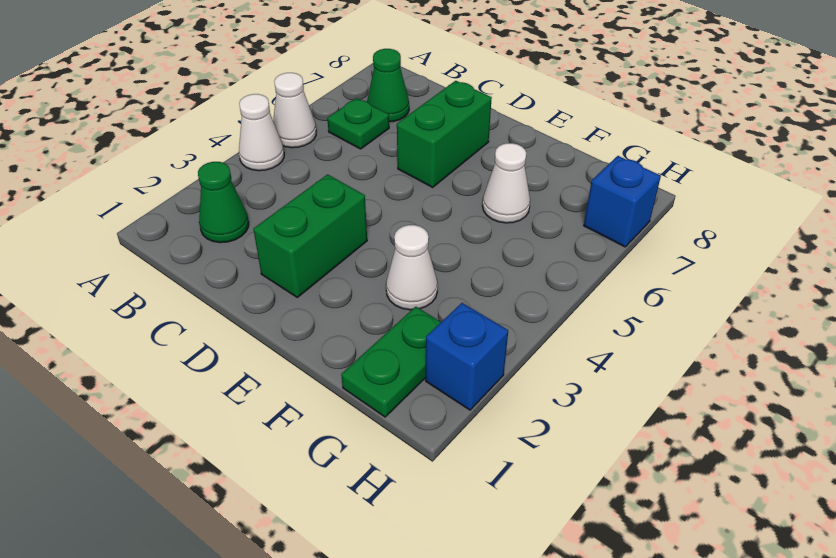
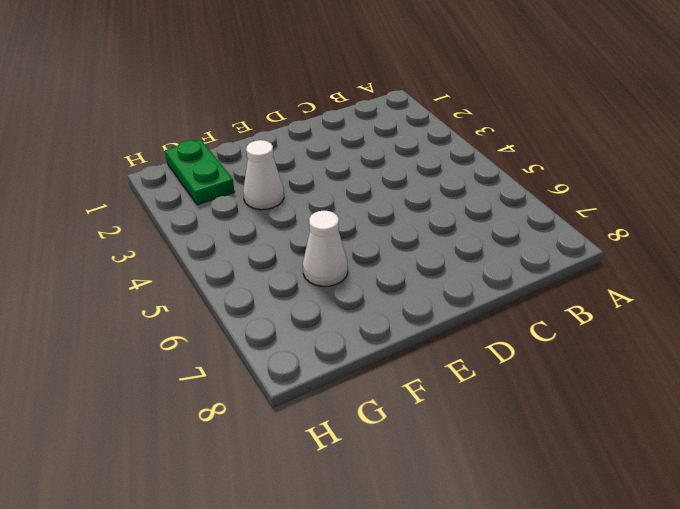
none -> white cone A4 level 1
none -> white cone A5 level 1
none -> green cone B2 level 1

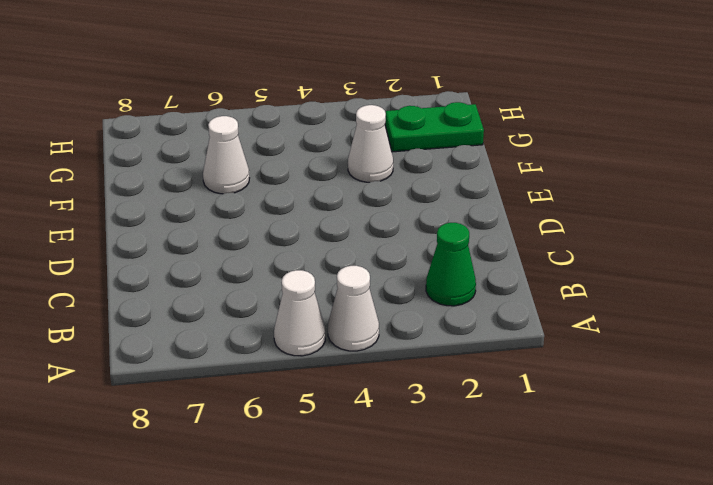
none -> green plate B6 level 1
none -> green cone B7 level 1
none -> green brick D2:D3 level 1

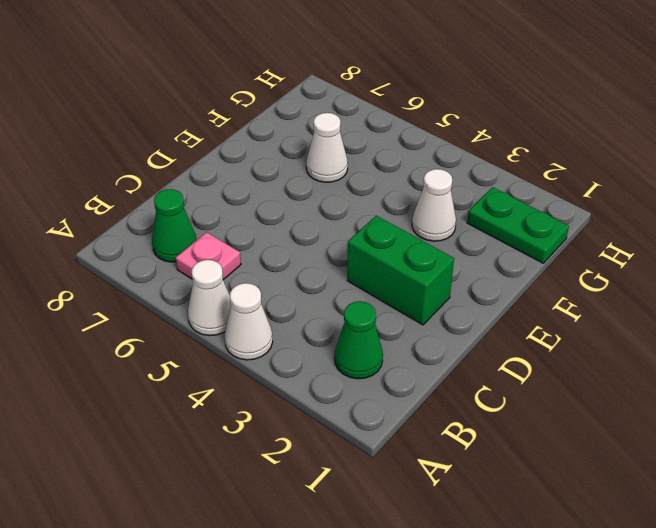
pink plate B6 level 1 -> green plate B6 level 1
none -> green brick D6:D7 level 1
none -> blue brick H2 level 1
none -> blue brick H7 level 1

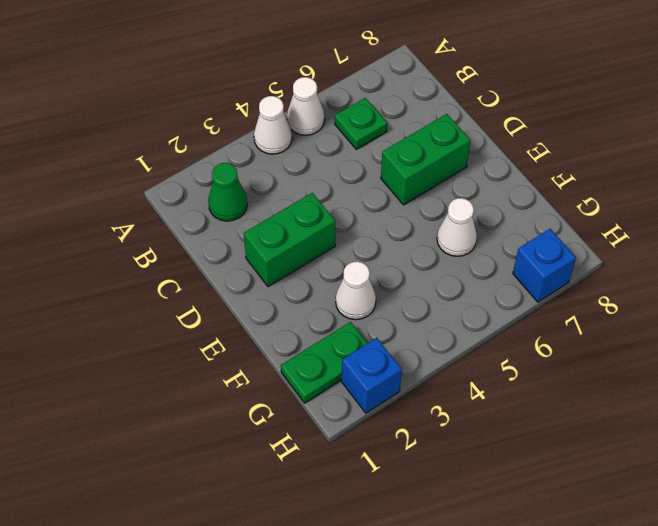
none -> green cone B7 level 1

